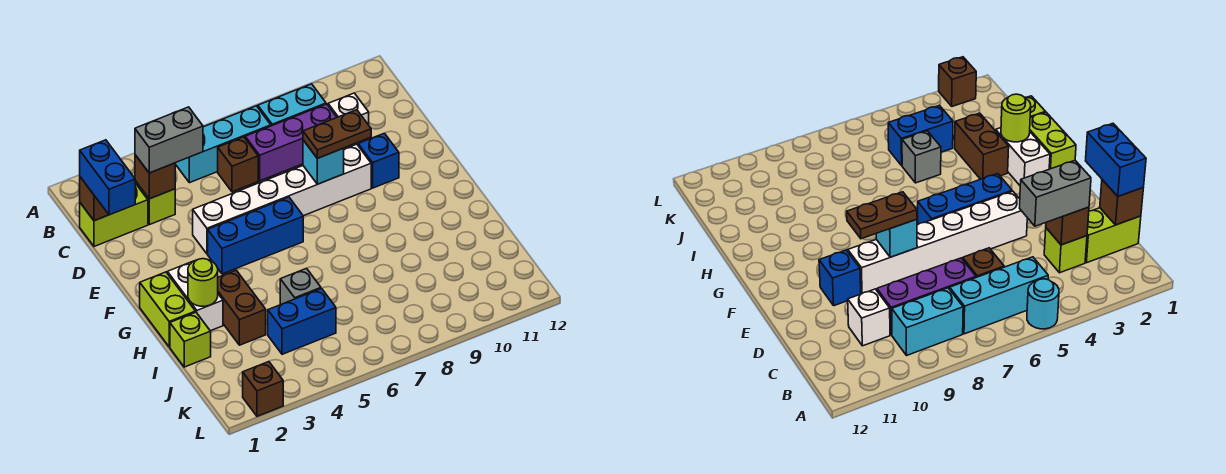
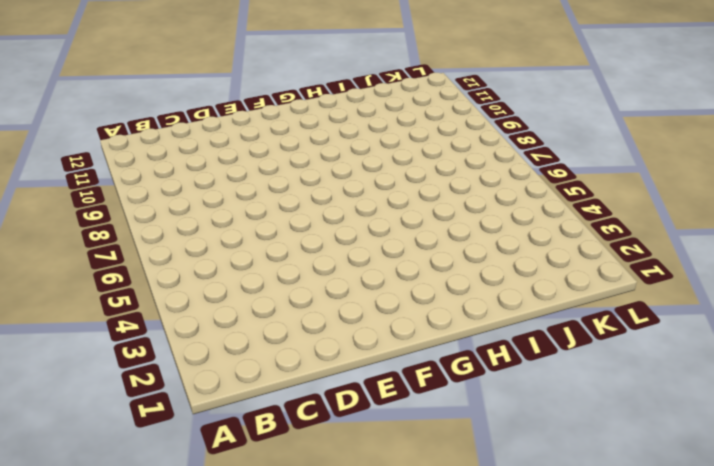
none -> cyan round brick A5 level 1
none -> cyan brick B5:B7 level 1
none -> cyan brick B8:B9 level 1

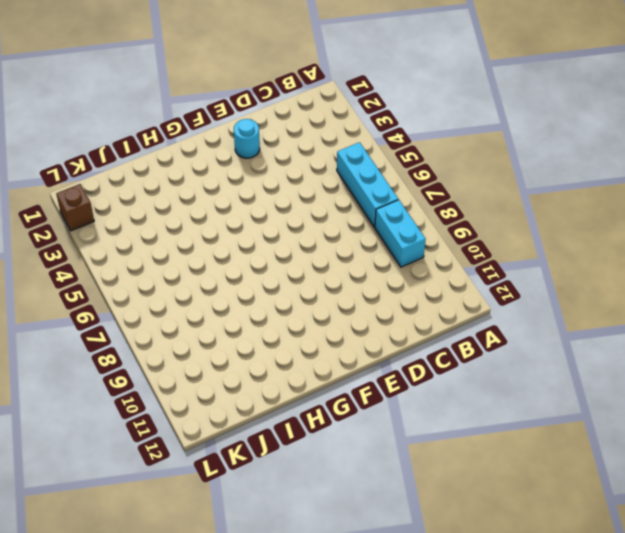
cyan round brick E2 level 1 -> cyan round brick A5 level 1
none -> lime brick C1:C2 level 1
none -> lime brick C3 level 1
none -> brown brick C6 level 1

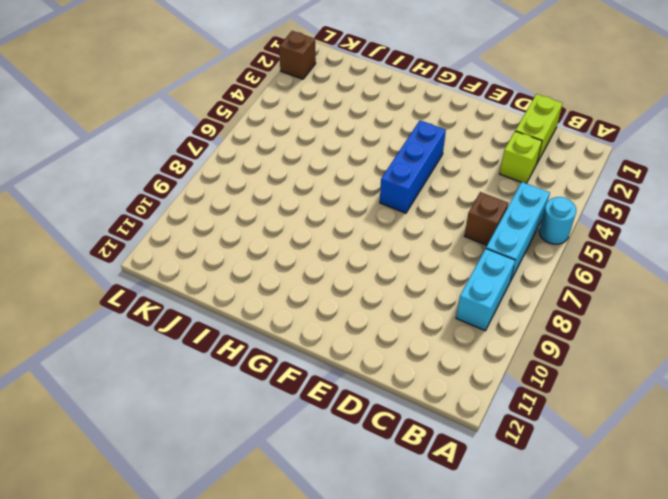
none -> purple brick C7:C9 level 1
none -> white brick C10 level 1
none -> white brick E4:E9 level 1

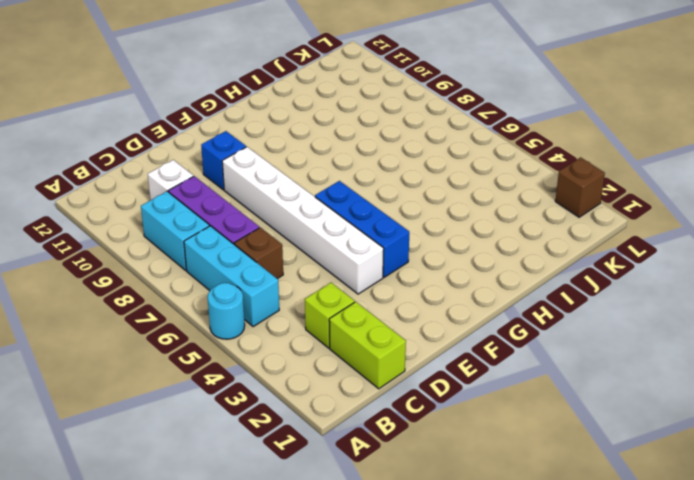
none -> lime brick G1:H1 level 1
none -> white brick G2:H2 level 1
none -> brown brick H3:I3 level 1

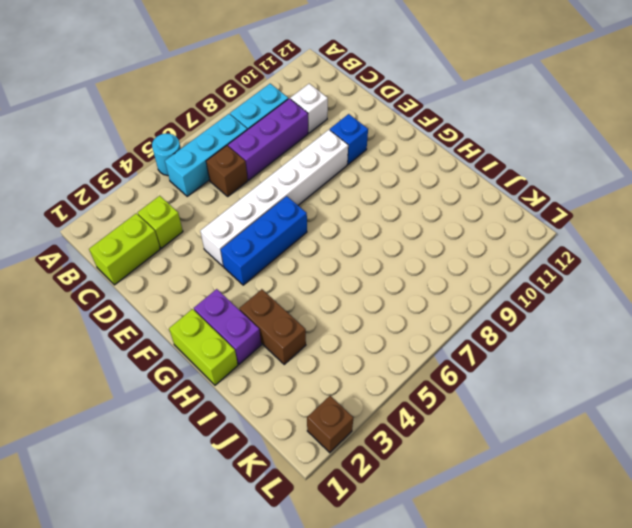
purple brick G2:H2 level 1 -> white brick G2:H2 level 1
none -> lime brick I1 level 1
none -> grey brick I5 level 1
none -> blue brick J4:J5 level 1

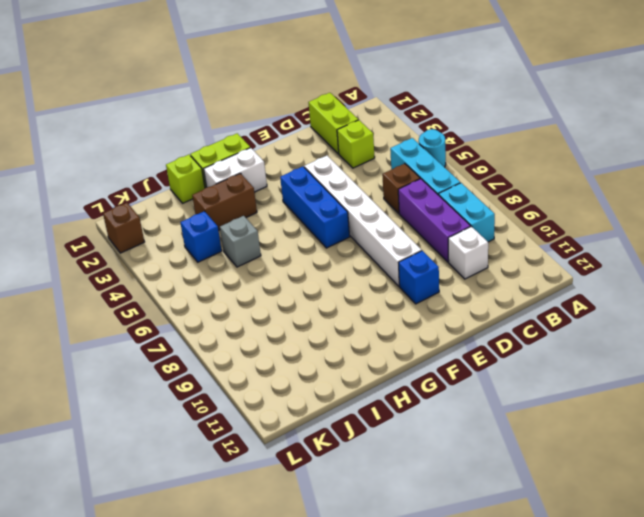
blue brick J4 level 1 -> blue brick J4:J5 level 1
none -> brown brick C1 level 2
none -> brown brick C3 level 2
none -> cyan brick E8 level 2

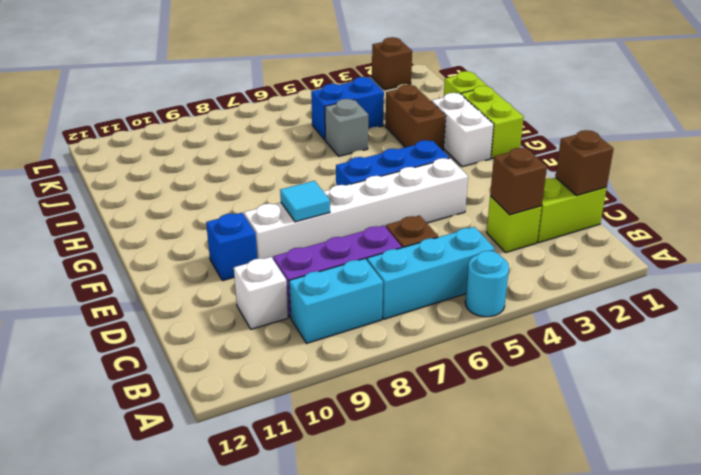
cyan tile E8 level 2 -> cyan brick E8 level 2
none -> lime round brick H2 level 2
none -> blue brick C1:D1 level 3
none -> grey brick C3:C4 level 3

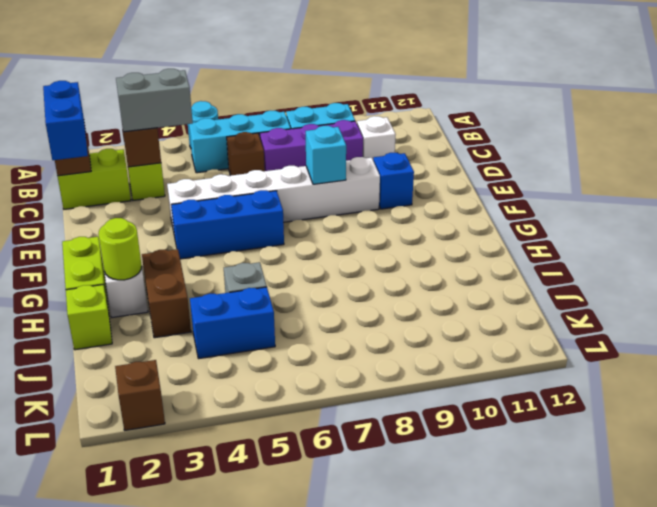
none -> brown plate E8:E9 level 3

